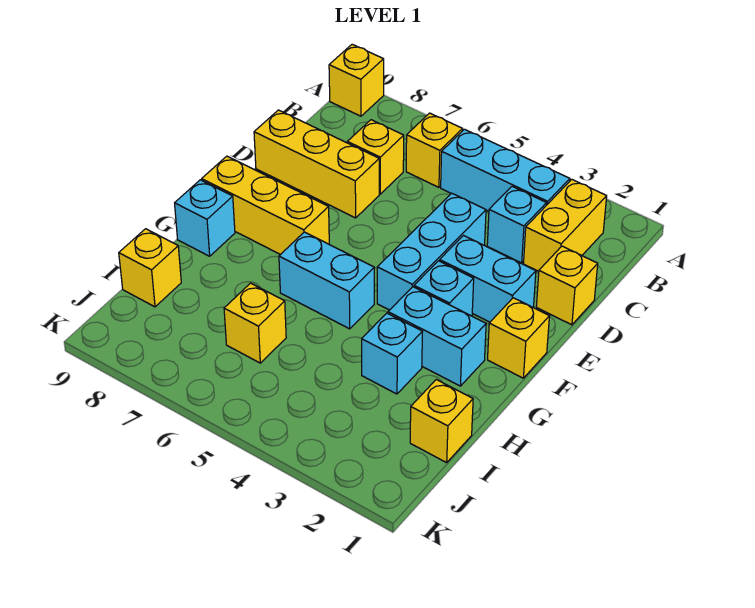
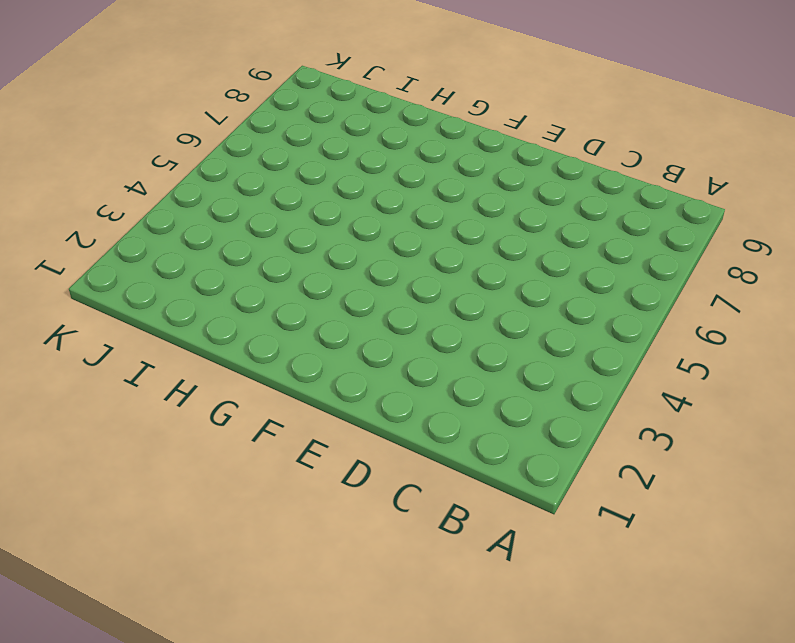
none -> yellow brick A9 level 1
none -> yellow brick B2:C2 level 1
none -> cyan brick B3:B5 level 1

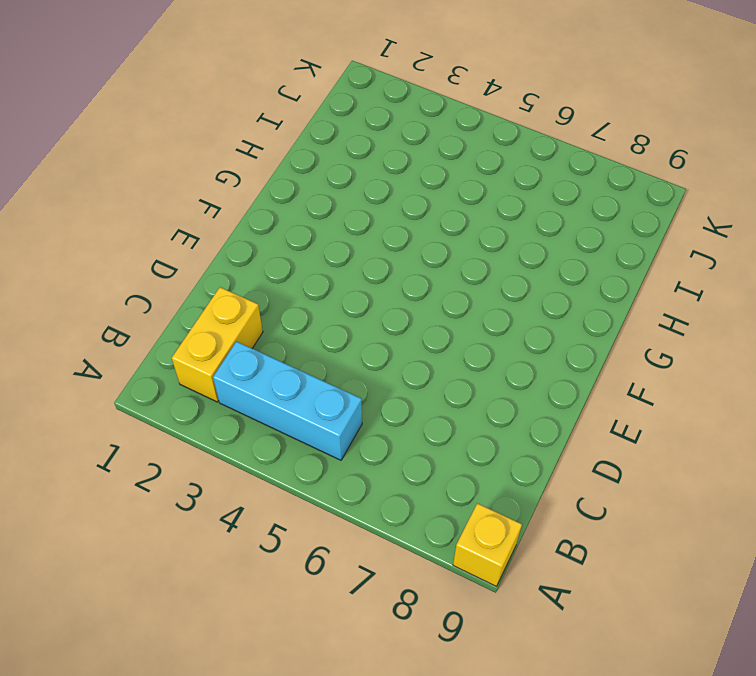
none -> yellow brick B6 level 1
none -> cyan brick C3 level 1
none -> yellow brick C7 level 1

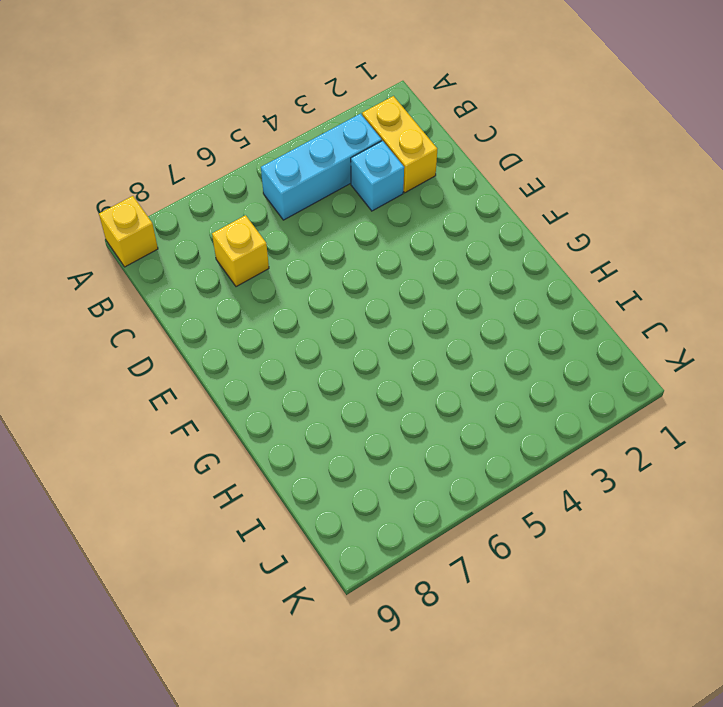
none -> yellow brick B6 level 1
none -> yellow brick D1 level 1
none -> cyan brick D4:F4 level 1

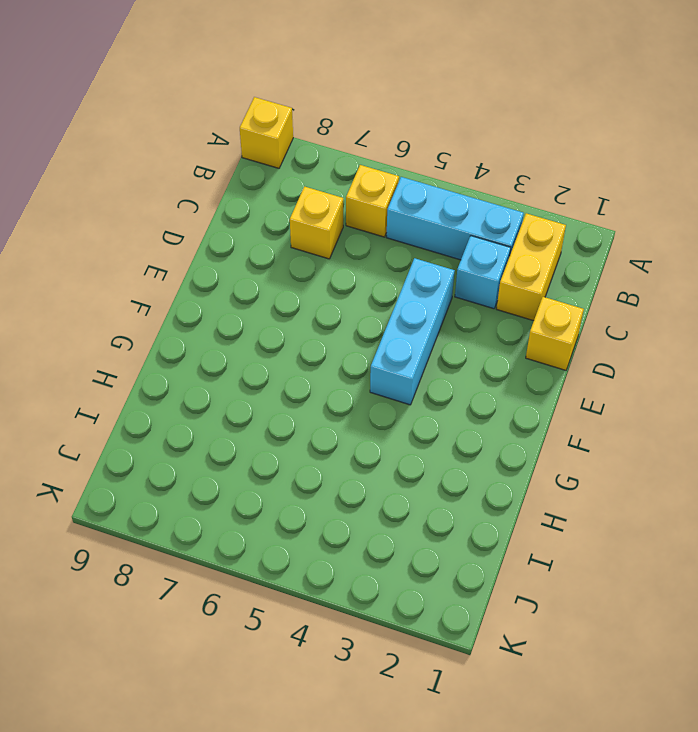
none -> yellow brick D7:D9 level 1
none -> cyan brick E2:E3 level 1
none -> yellow brick F1 level 1

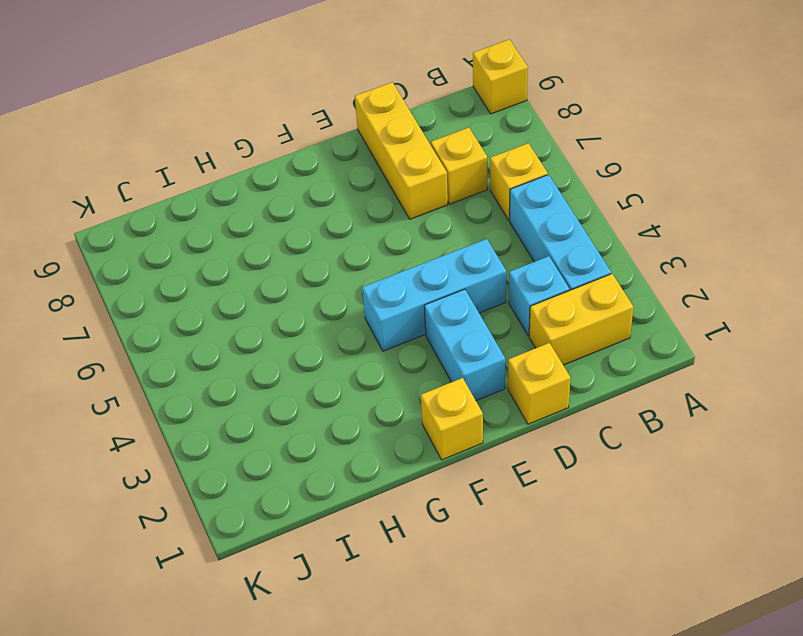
none -> cyan brick F3 level 1
none -> yellow brick F7:F9 level 1
none -> cyan brick G2:G3 level 1

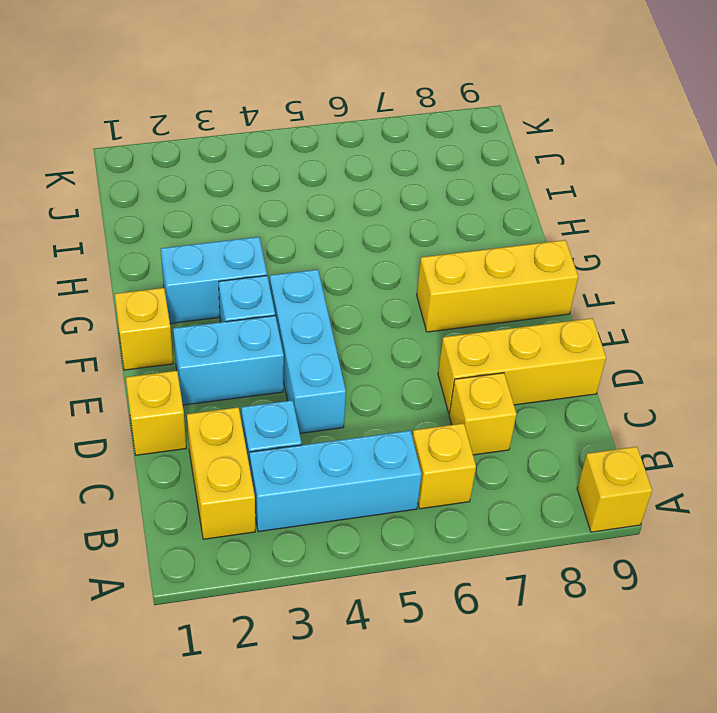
none -> cyan brick G5:G6 level 1
none -> cyan brick G9 level 1
none -> cyan brick H3 level 1

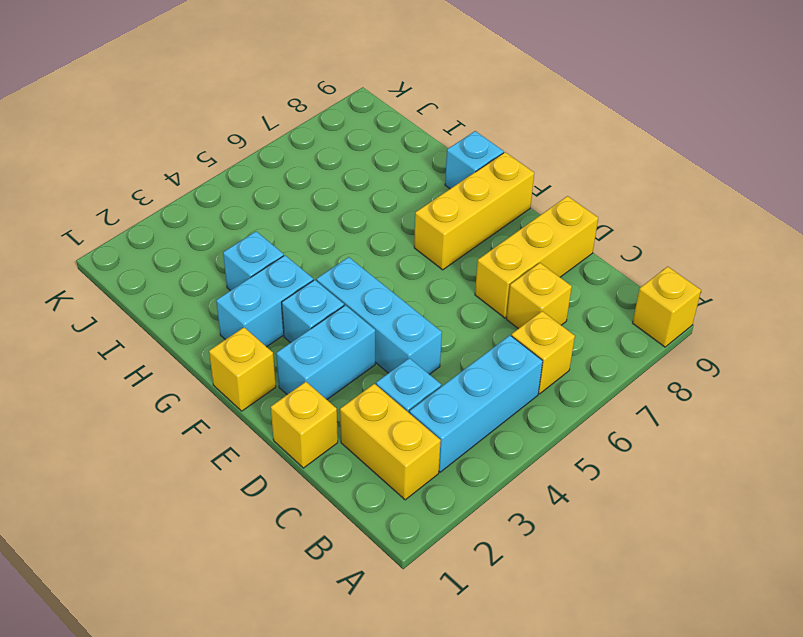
none -> cyan brick G5:G6 level 1
none -> yellow brick I1 level 1
none -> yellow brick I6 level 1

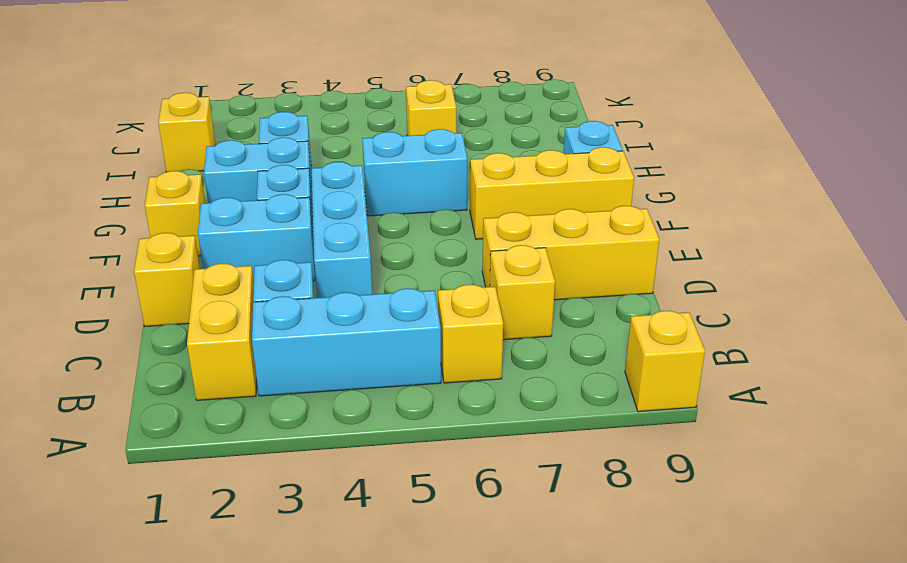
none -> yellow brick I9 level 1

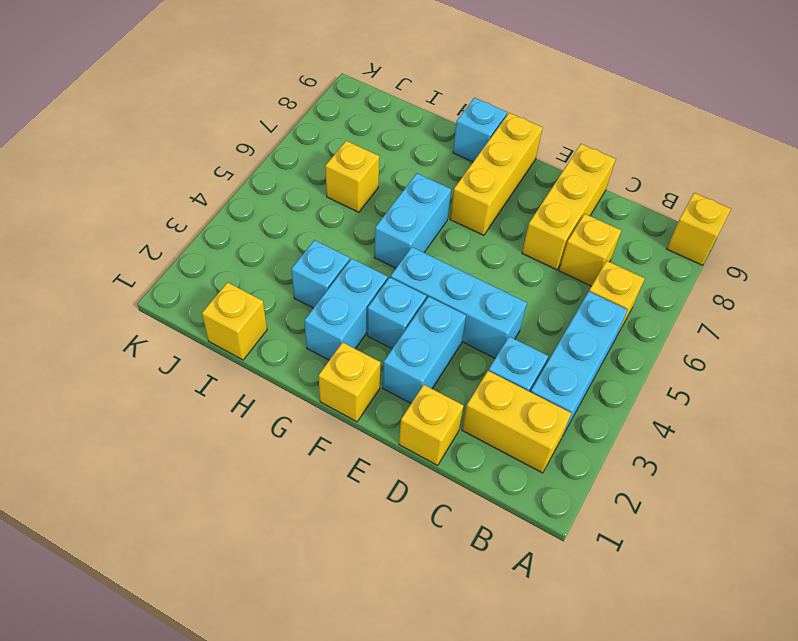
none -> yellow brick I9 level 1

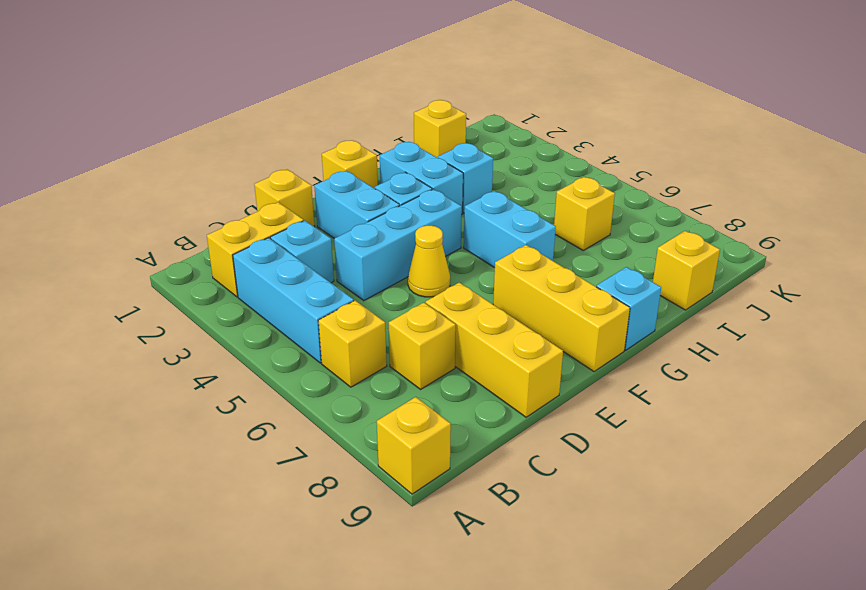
yellow cone E5 level 1 -> none

